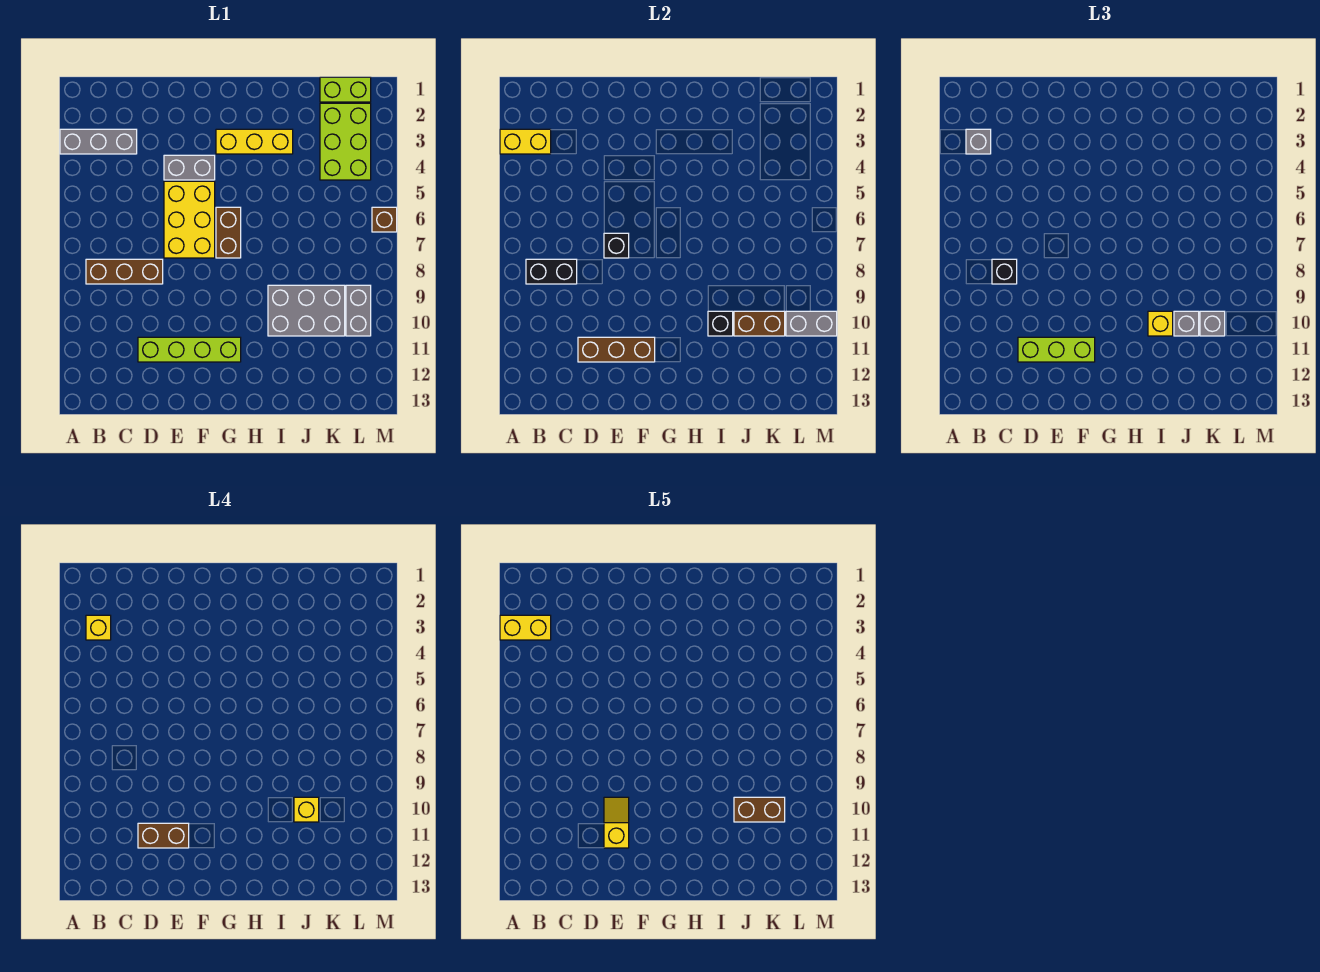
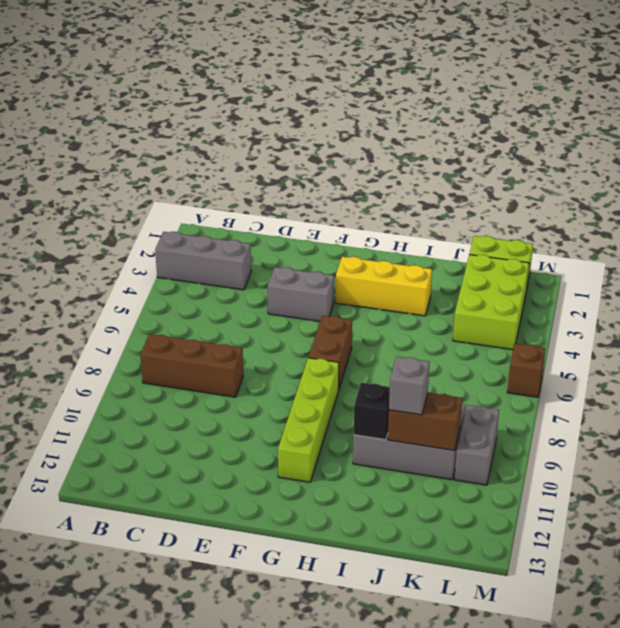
lime brick G8:G11 level 1 -> lime brick D11:G11 level 1
none -> yellow brick E5:F7 level 1
none -> yellow brick A3:B3 level 2
none -> black brick B8:C8 level 2
none -> brown brick D11:F11 level 2

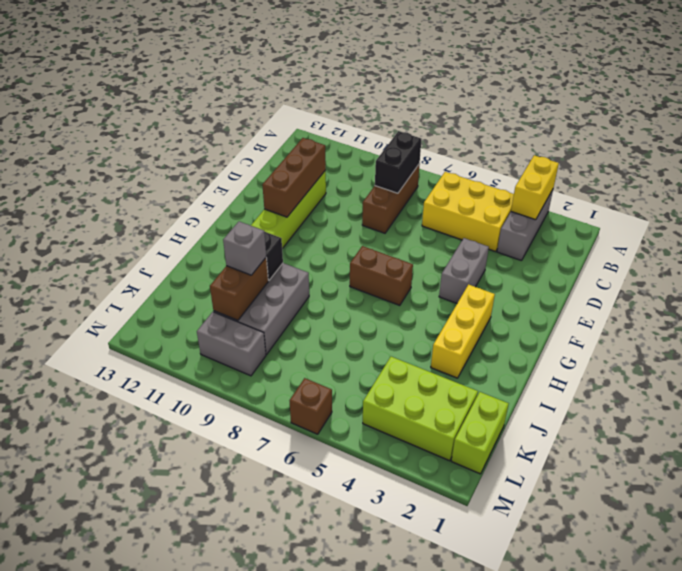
yellow brick B4:C6 level 1 -> yellow brick E5:F7 level 1
none -> black brick E7 level 2
none -> grey brick L10:M10 level 2
none -> grey brick B3 level 3
none -> black brick C8 level 3

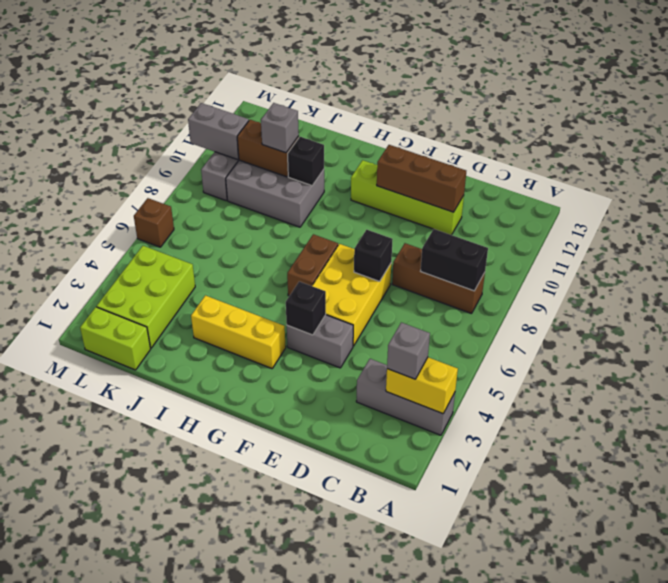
black brick F4 level 2 -> black brick C8 level 3
none -> lime brick D11:F11 level 3
none -> yellow brick I10 level 3
none -> grey brick K10 level 3
none -> yellow brick B3 level 4

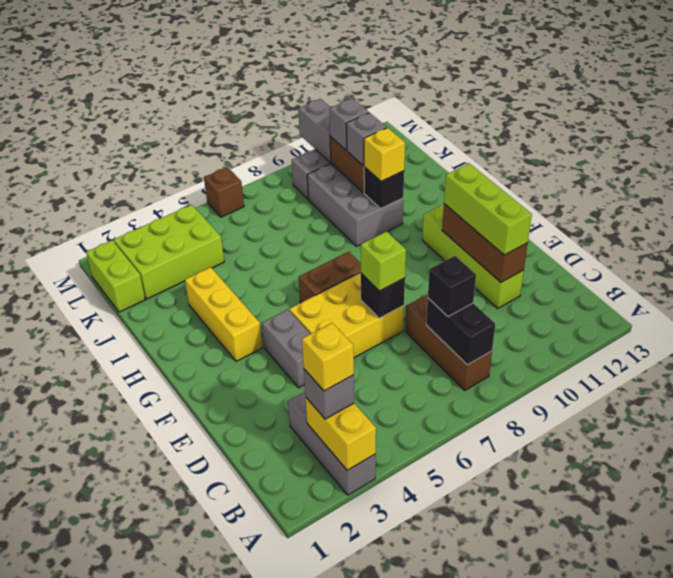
lime brick E7 level 3 -> none
none -> brown brick D11:E11 level 4
none -> yellow brick J10 level 4
none -> yellow brick A3:B3 level 5
none -> yellow slope E10:E11 level 5 top 11

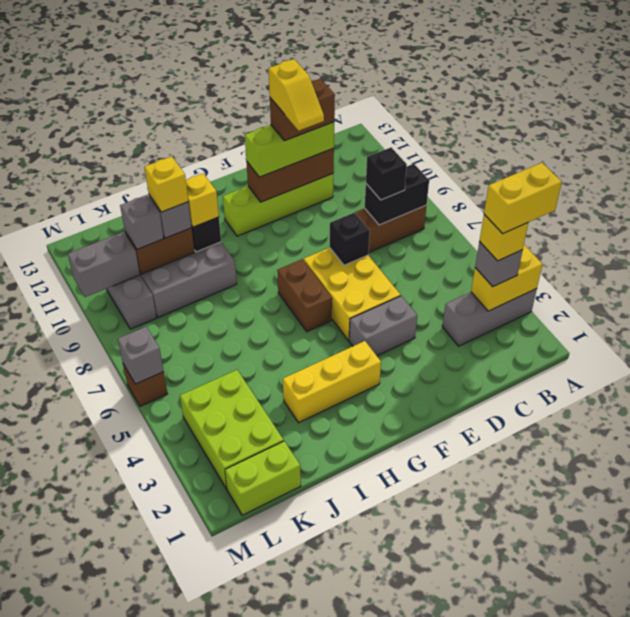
grey brick M6 level 2 -> none
none -> brown brick J10:K10 level 5

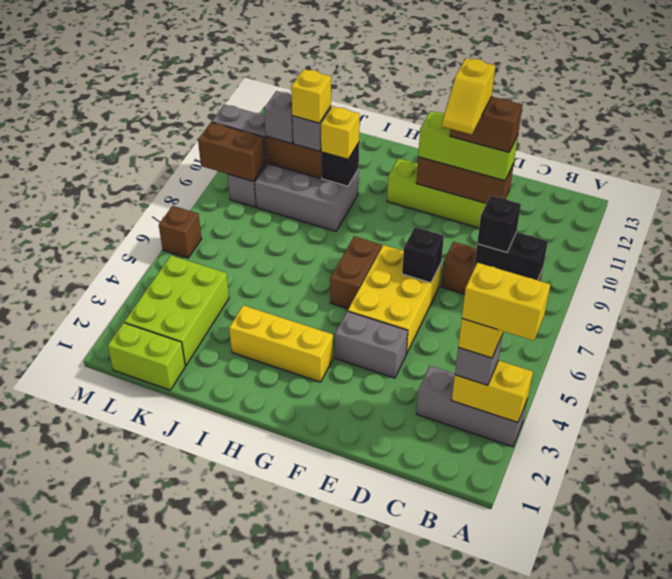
brown brick L9:M9 level 2 -> brown brick J10:K10 level 5

